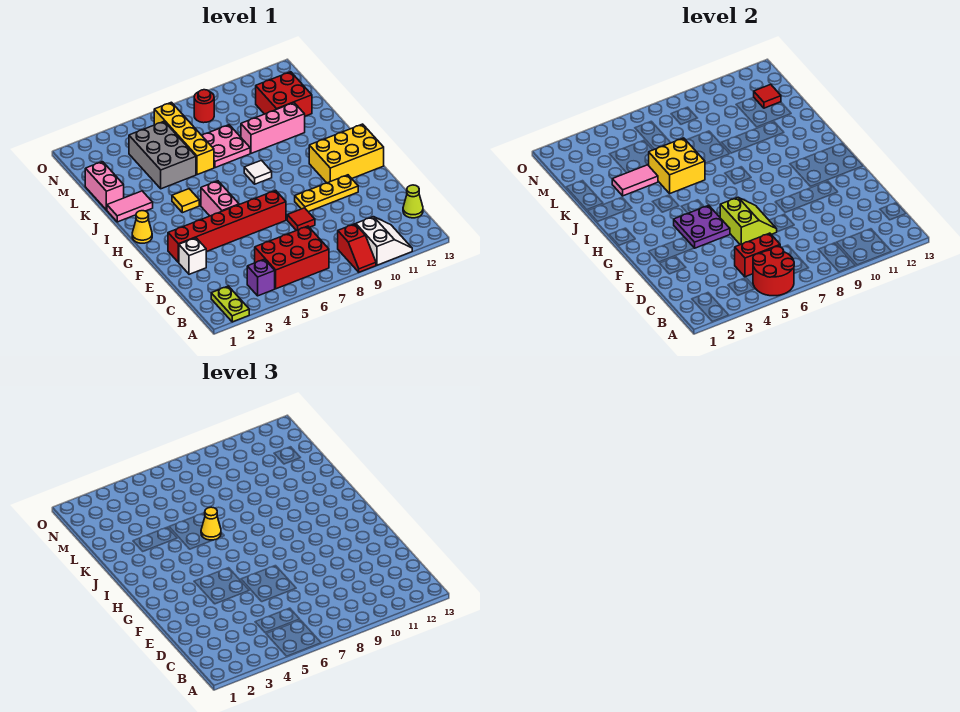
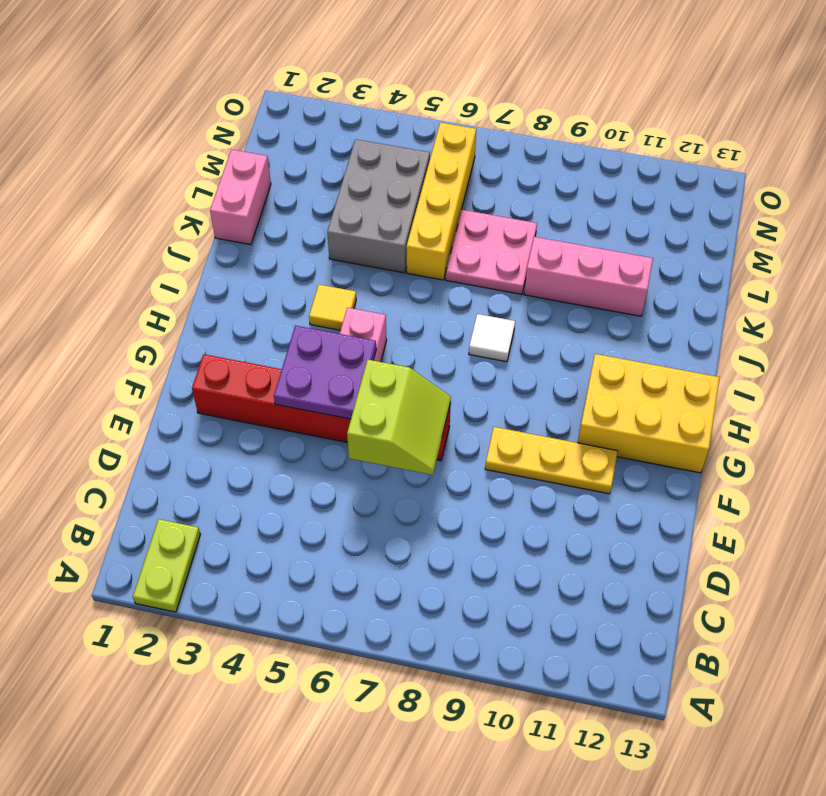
none -> red slope A9:B9 level 1 top B
none -> white slope A10:B11 level 1 top 10
none -> purple brick B4 level 1
none -> red brick B5:C7 level 1

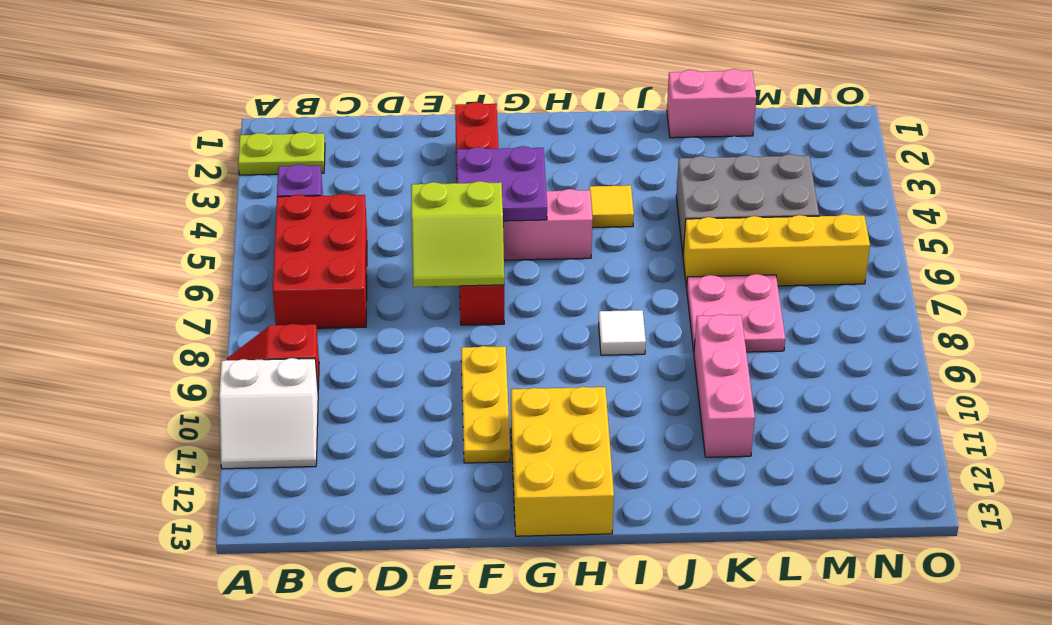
none -> lime cone C13 level 1
none -> white brick E2 level 1
none -> red tile E8 level 1
none -> yellow cone H1 level 1

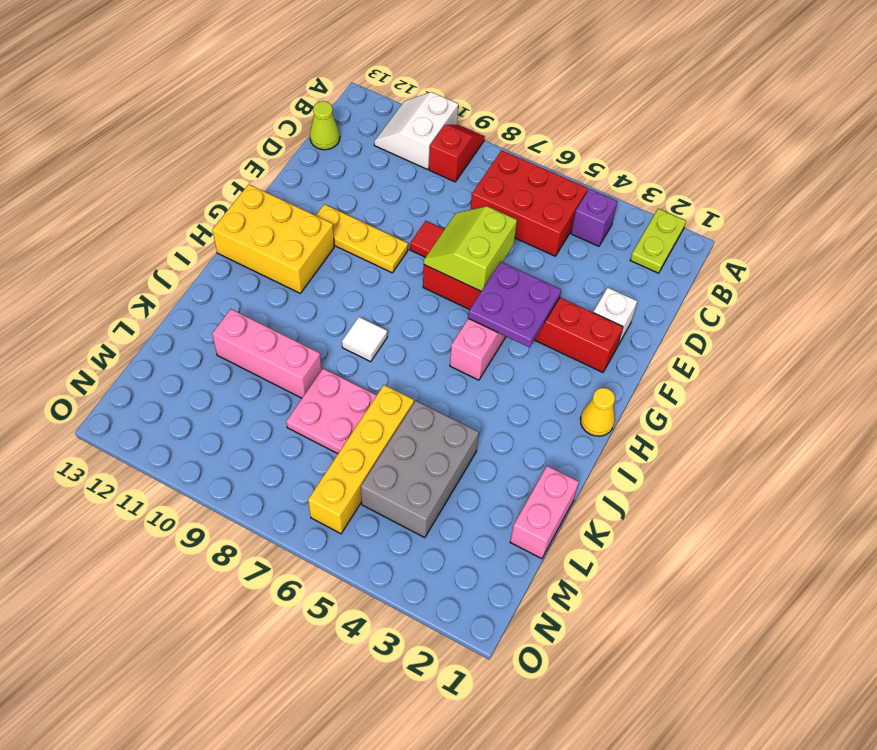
none -> yellow tile I4 level 1
none -> pink tile J1:J2 level 1
none -> red brick L11:M12 level 1
none -> red round brick N8 level 1

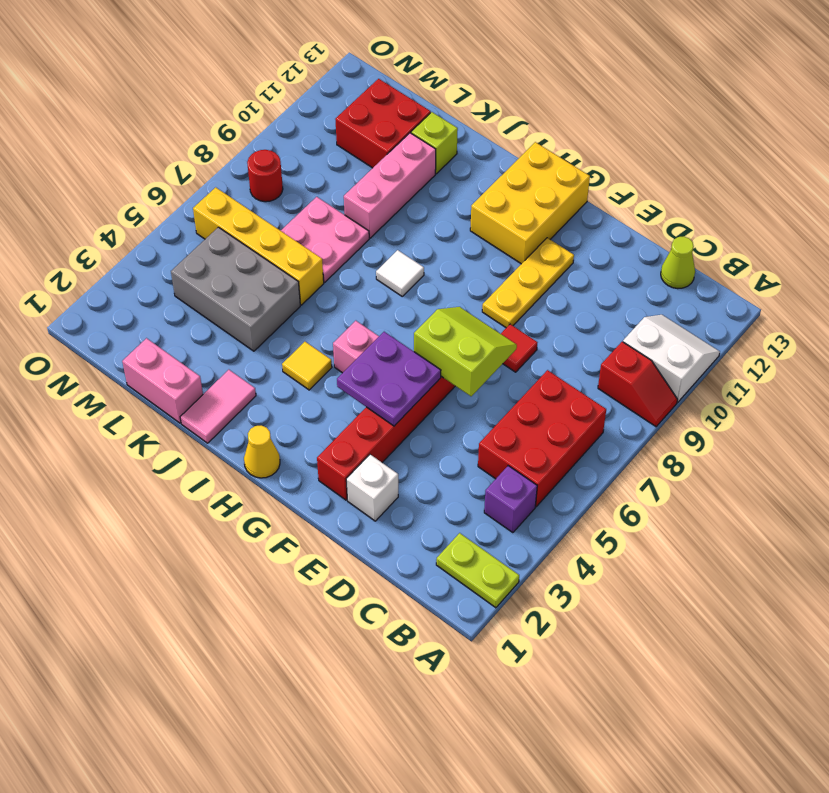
lime brick K12 level 1 -> none
none -> red round brick A5:B6 level 2
none -> red brick C5:C6 level 2
none -> yellow brick J5:K6 level 2
none -> pink tile K3:K4 level 2

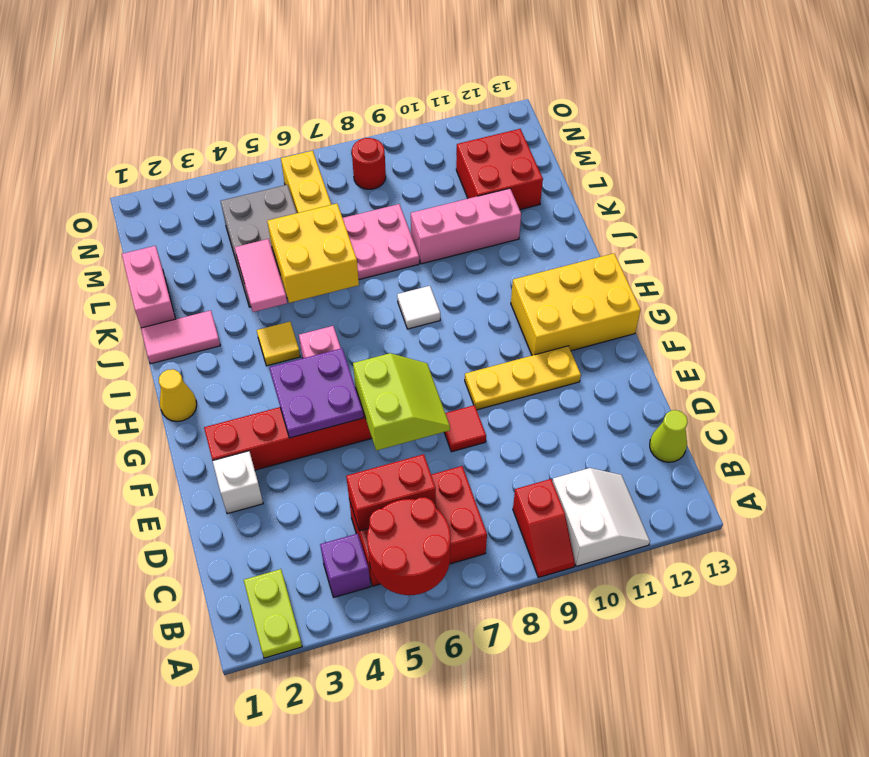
pink tile J4:K4 level 2 -> pink tile K3:K4 level 2
none -> red tile M12 level 2
none -> yellow cone J6 level 3

